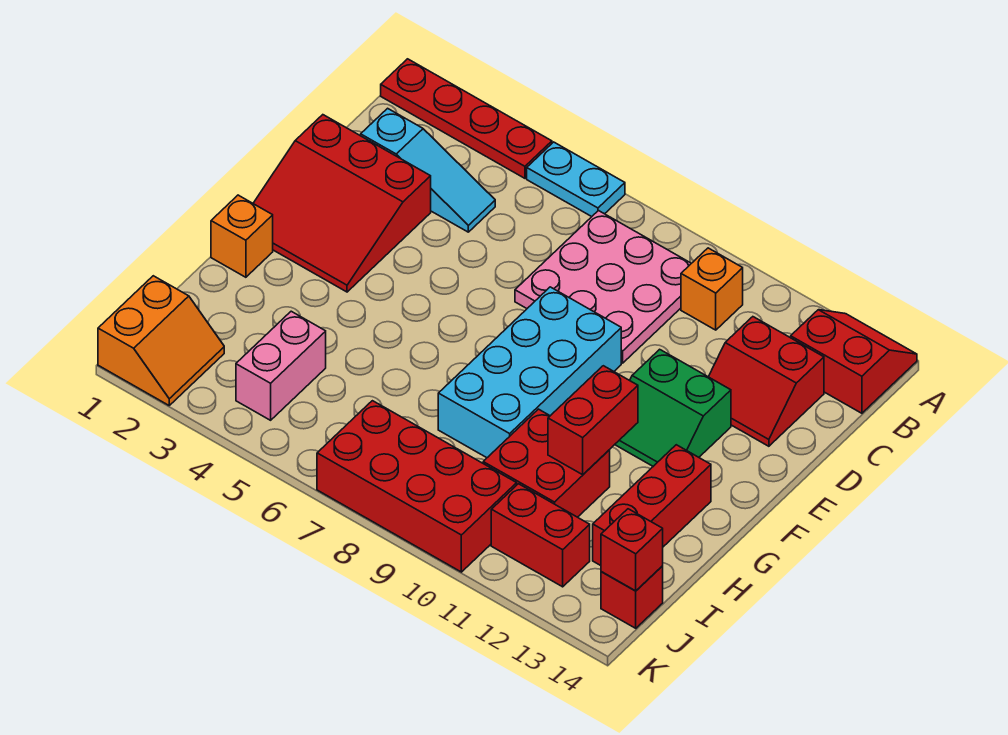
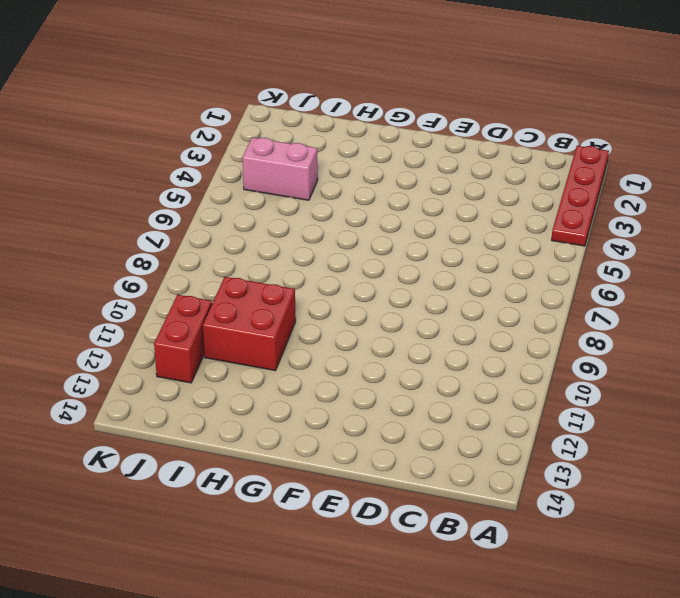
none -> cyan plate A5:A6 level 1
none -> red slope A13:B14 level 1 top B
none -> pink plate B7:D9 level 1

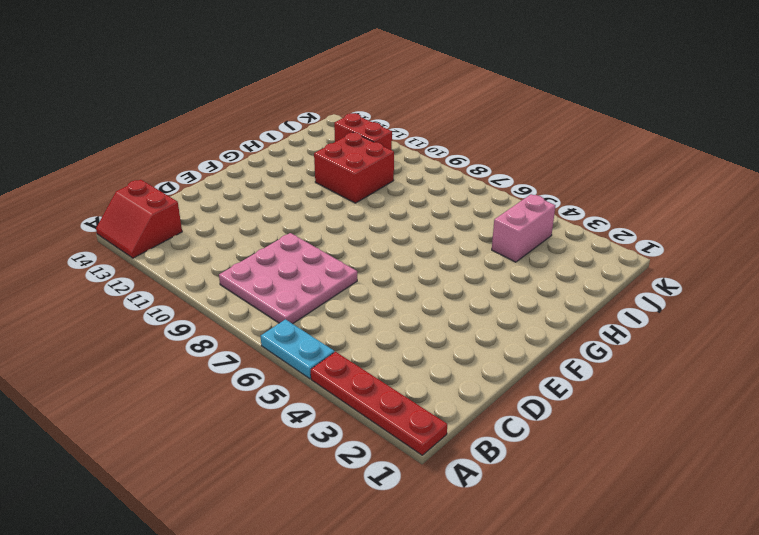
none -> orange brick B10 level 1
none -> cyan slope C2:C4 level 1 top 2
none -> red slope C12:D13 level 1 top C

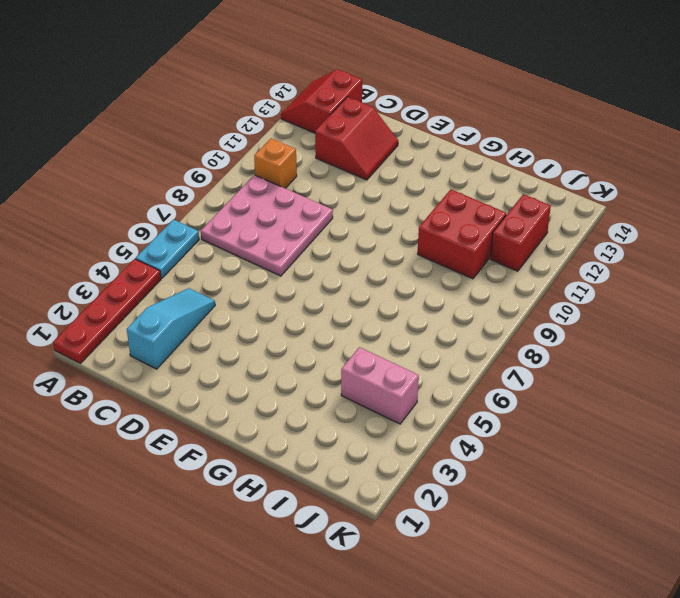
none -> red slope D1:F3 level 1 top D
none -> cyan brick E8:H9 level 1
none -> green slope E11:F12 level 1 top E

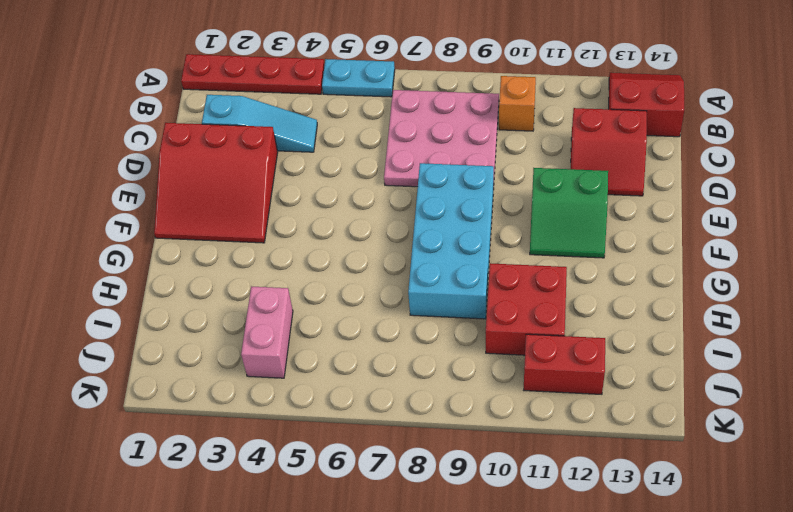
none -> orange brick G1 level 1
none -> red brick G13:I13 level 1
none -> orange slope J1:K2 level 1 top 1

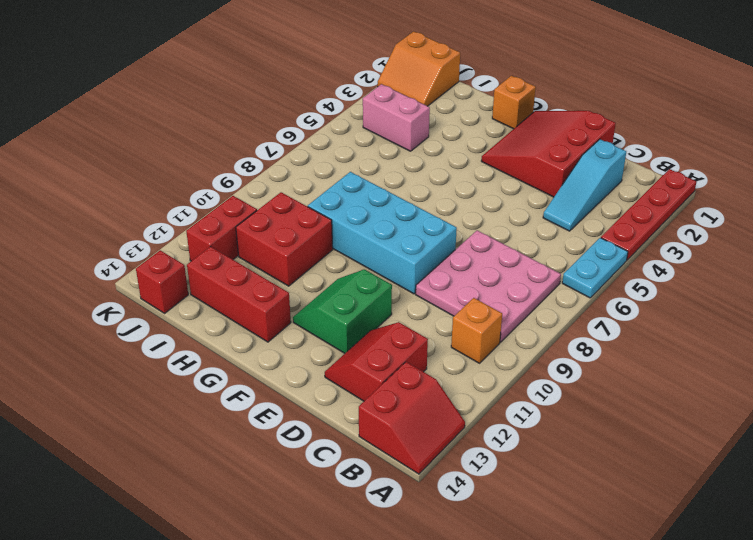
none -> red brick J7:K10 level 1
none -> red brick G11:H11 level 2
none -> red brick J14 level 2

